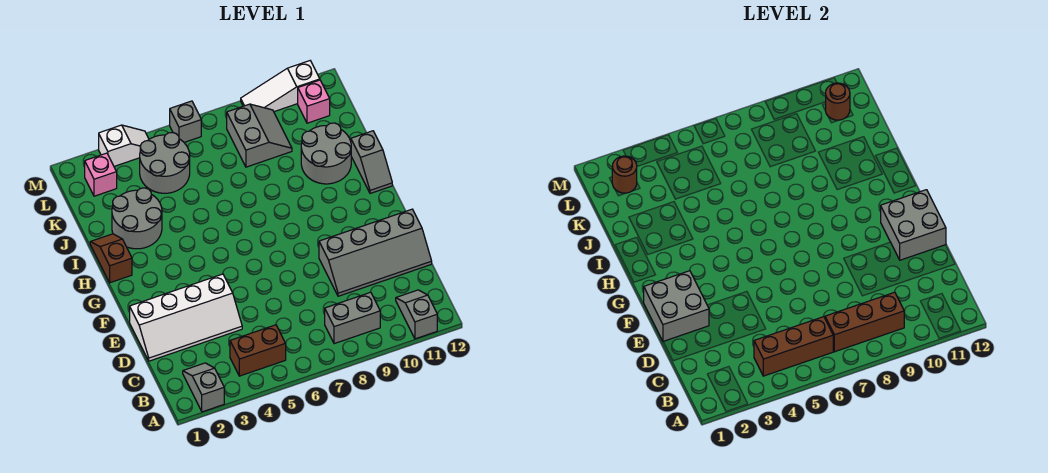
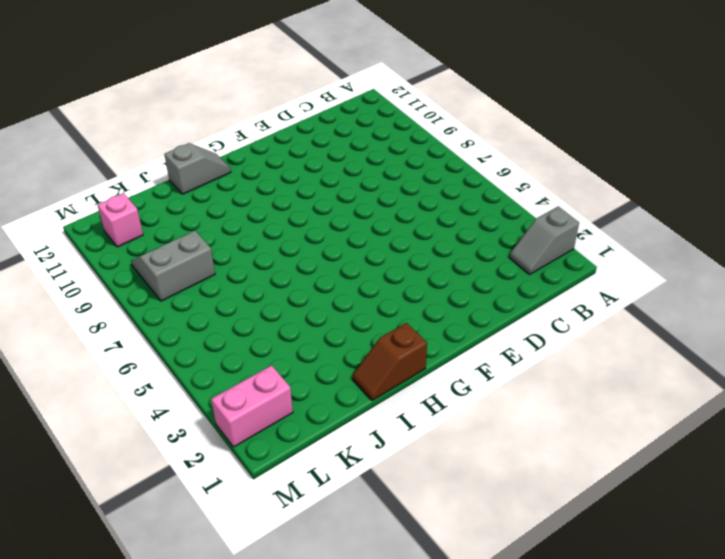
pink brick L2:M2 level 1 -> pink brick L2 level 1
none -> grey slope A11:B11 level 1 top A
none -> brown brick B4:B5 level 1
none -> grey brick B8:B9 level 1

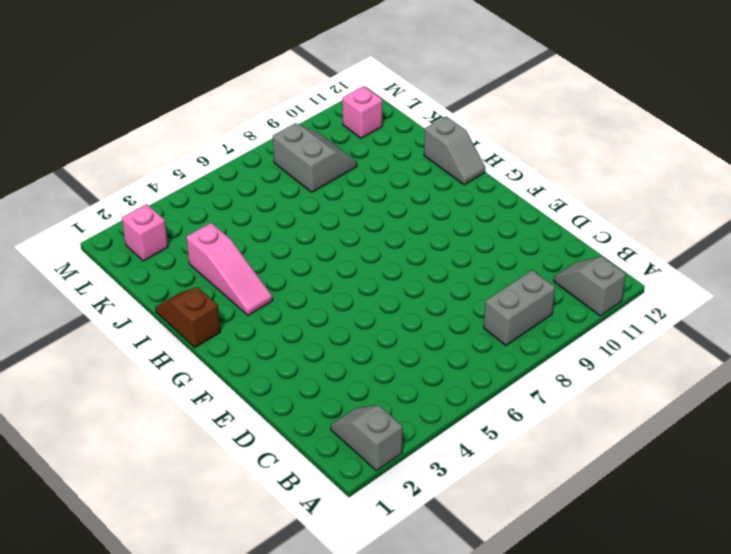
pink slope H3:J3 level 1 top J -> grey round brick I2:J3 level 1
none -> brown brick B4:B5 level 1
none -> white slope D1:E4 level 1 top E
none -> grey slope D9:E12 level 1 top E

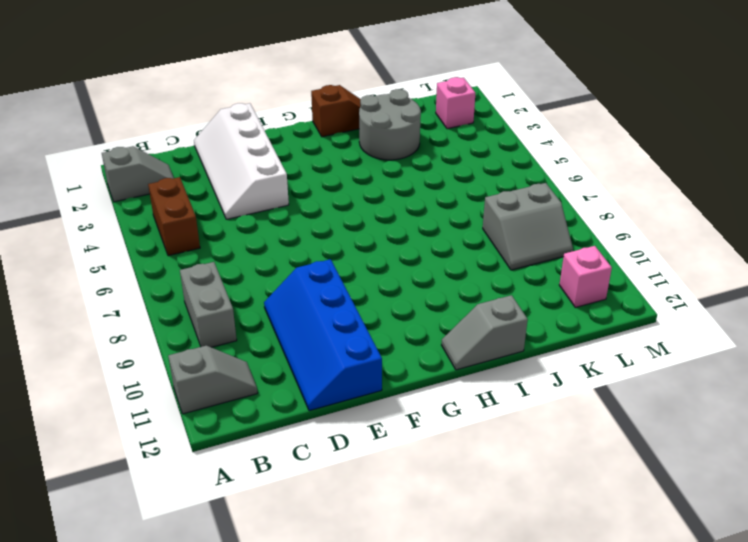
blue slope D9:E12 level 1 top E -> grey slope D9:E12 level 1 top E
none -> grey round brick I10:J11 level 1
none -> grey round brick K4:L5 level 1
none -> white slope M3:M4 level 1 top 3

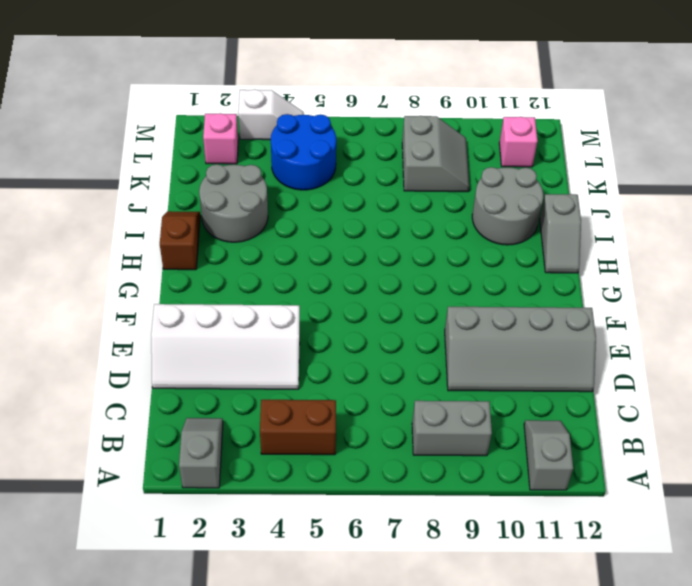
blue round brick K4:L5 level 1 -> grey round brick K4:L5 level 1
none -> grey brick M6 level 1
none -> white slope M9:M11 level 1 top 11
none -> brown brick B4:B6 level 2

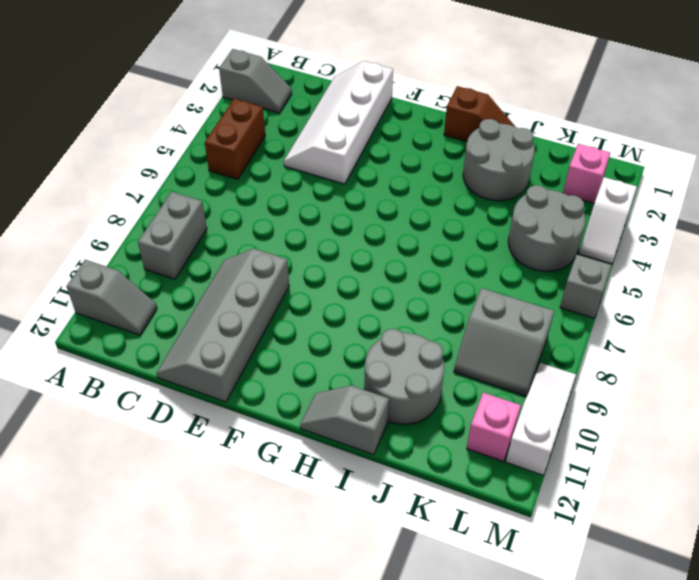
none -> brown brick B4:B6 level 2
none -> brown brick B7:B9 level 2
none -> grey brick E1:F2 level 2

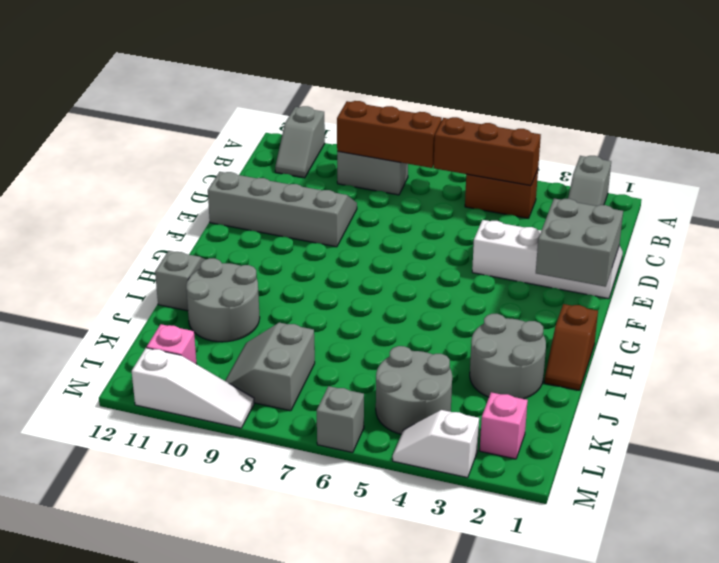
none -> grey brick E11:F12 level 2
none -> brown round brick L2 level 2
none -> brown round brick L11 level 2

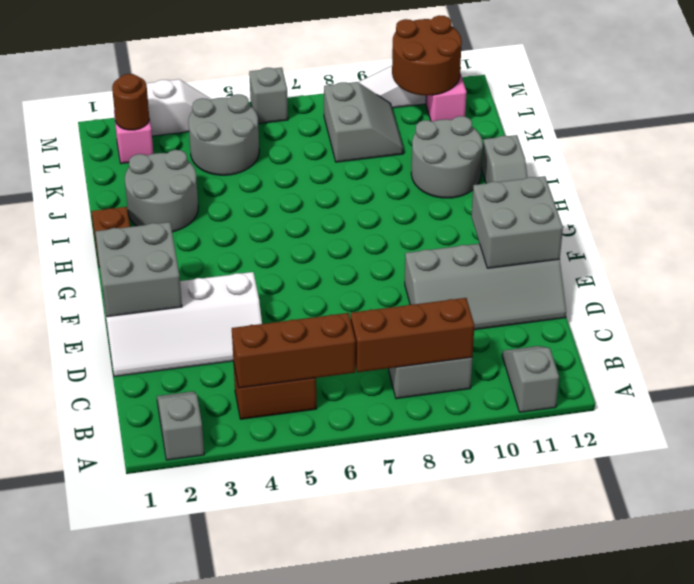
brown round brick L10:M11 level 2 -> brown round brick L11 level 2

